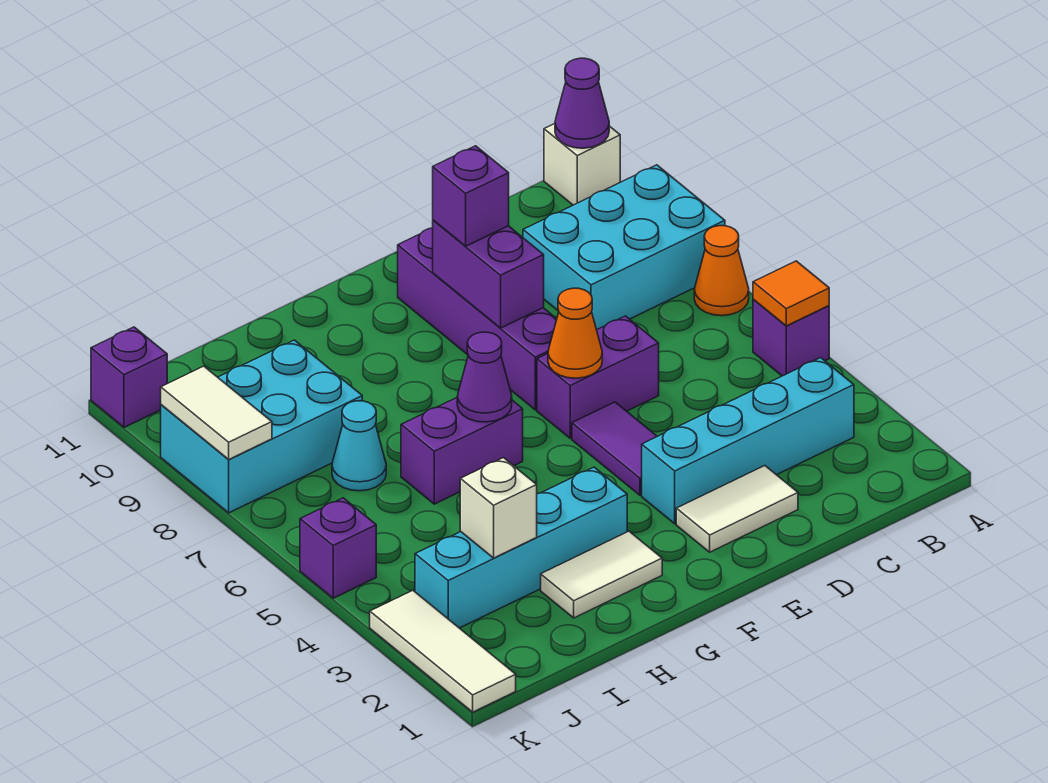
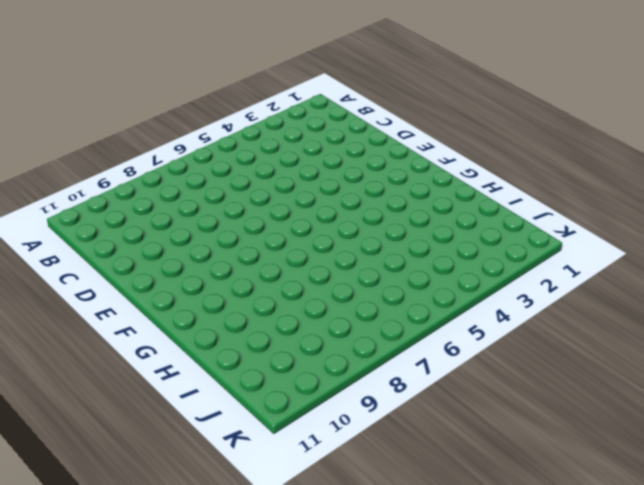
none -> purple brick A5 level 1
none -> orange cone A7 level 1
none -> cyan brick A8:C9 level 1

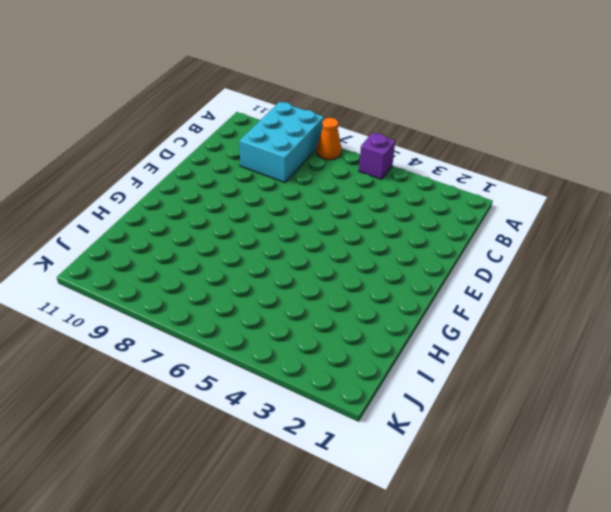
none -> white brick A11 level 1
none -> cyan brick B3:E3 level 1
none -> white tile D2:E2 level 1

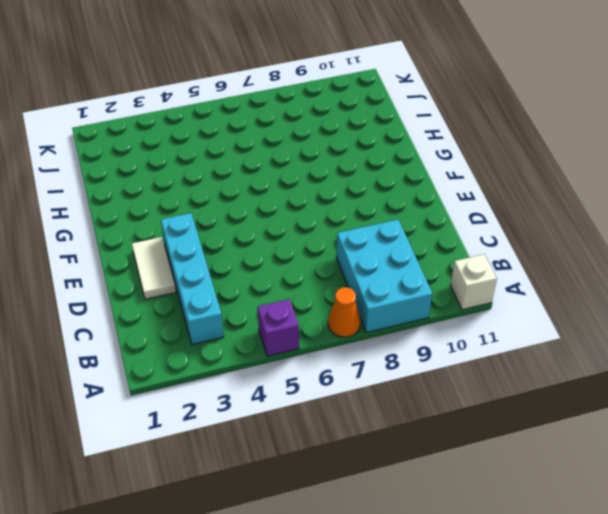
none -> purple brick D6:E6 level 1
none -> purple tile E4:E5 level 1
none -> purple brick E7:E10 level 1

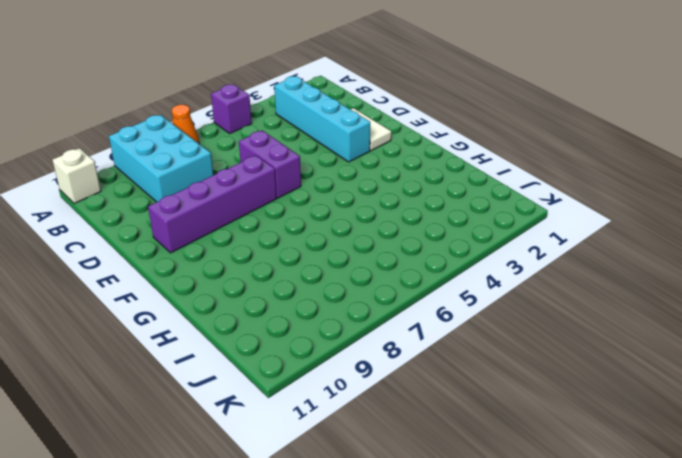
none -> purple tile E4:E5 level 1
none -> white tile G2:H2 level 1
none -> cyan brick G3:J3 level 1

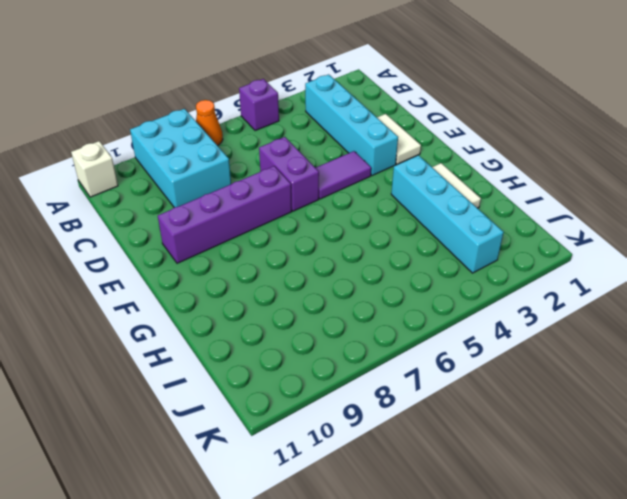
none -> purple brick G6:H6 level 1
none -> cyan cone I7 level 1
none -> cyan brick I8:K9 level 1

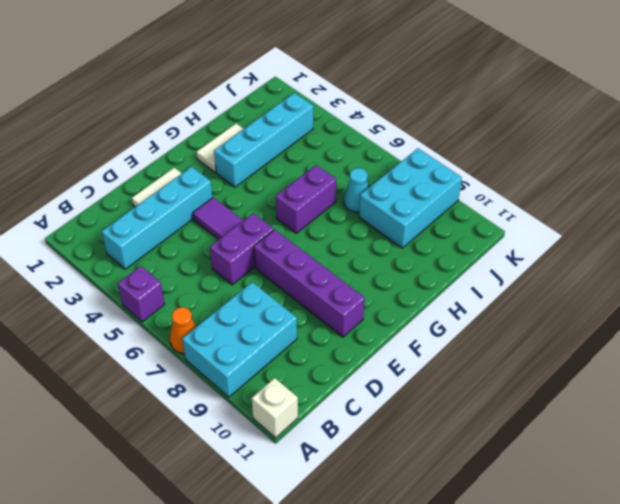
none -> white tile K1:K3 level 1
none -> purple brick K5 level 1
none -> purple brick K11 level 1

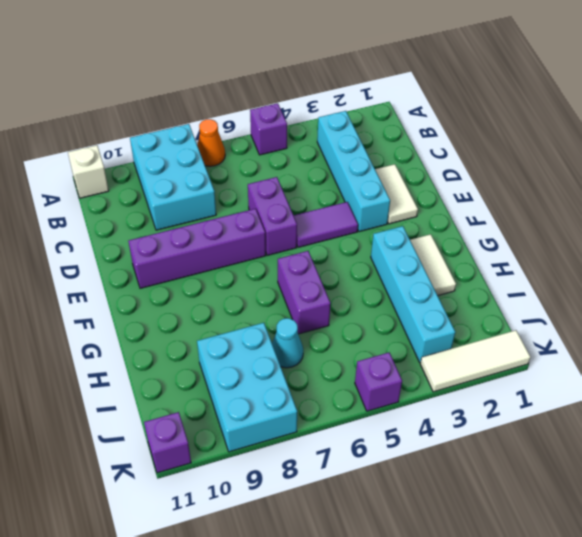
none -> orange tile A5 level 2
none -> purple cone A11 level 2
none -> orange cone E6 level 2

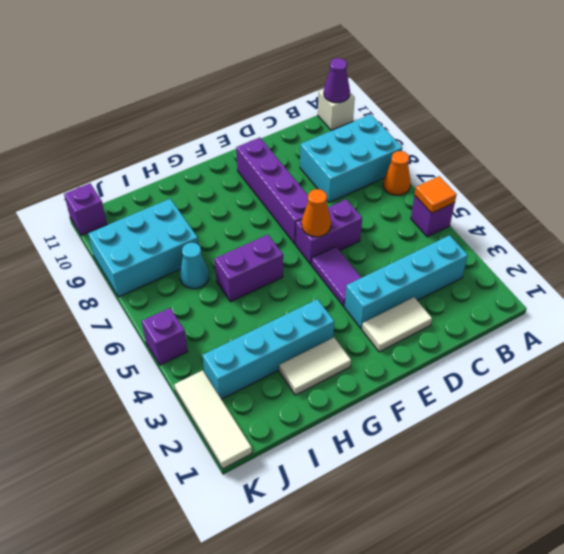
none -> purple brick E8:E9 level 2
none -> purple cone G6 level 2
none -> white brick I3 level 2

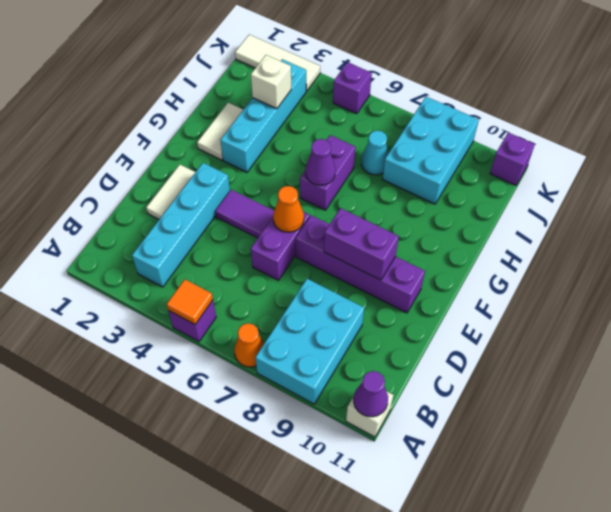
none -> white tile K8:K9 level 2
none -> purple brick E9 level 3

